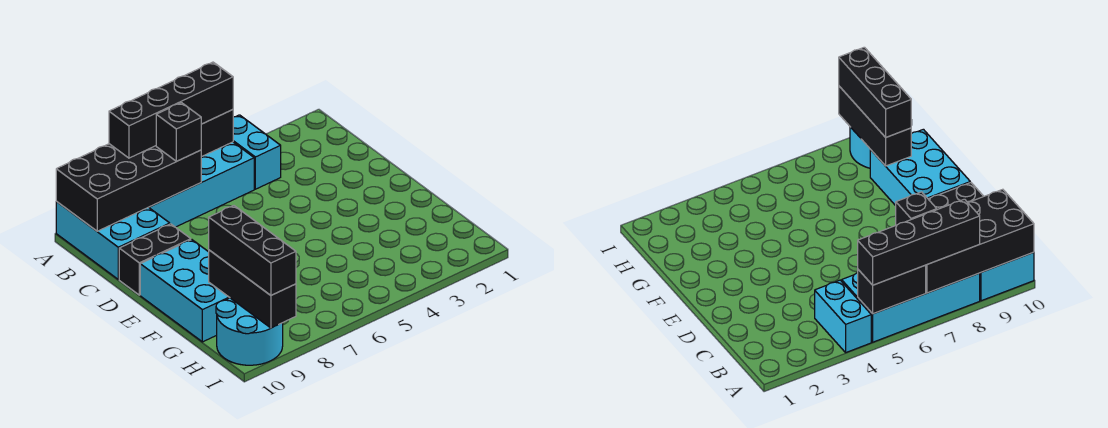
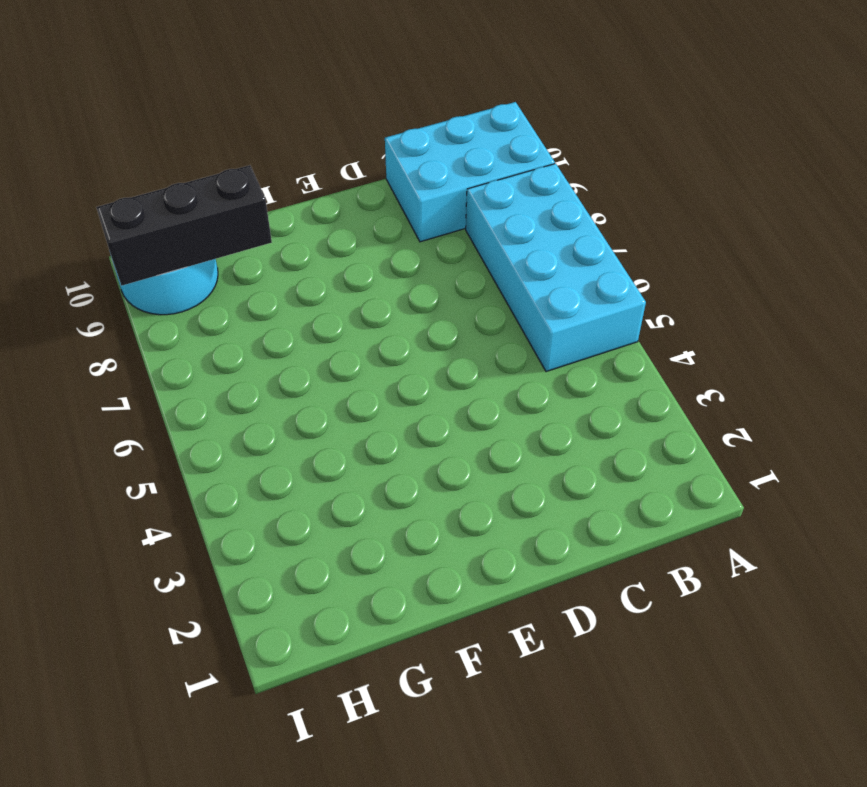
none -> cyan brick A4:B4 level 1
none -> black brick D9:D10 level 1
none -> cyan brick E9:G10 level 1

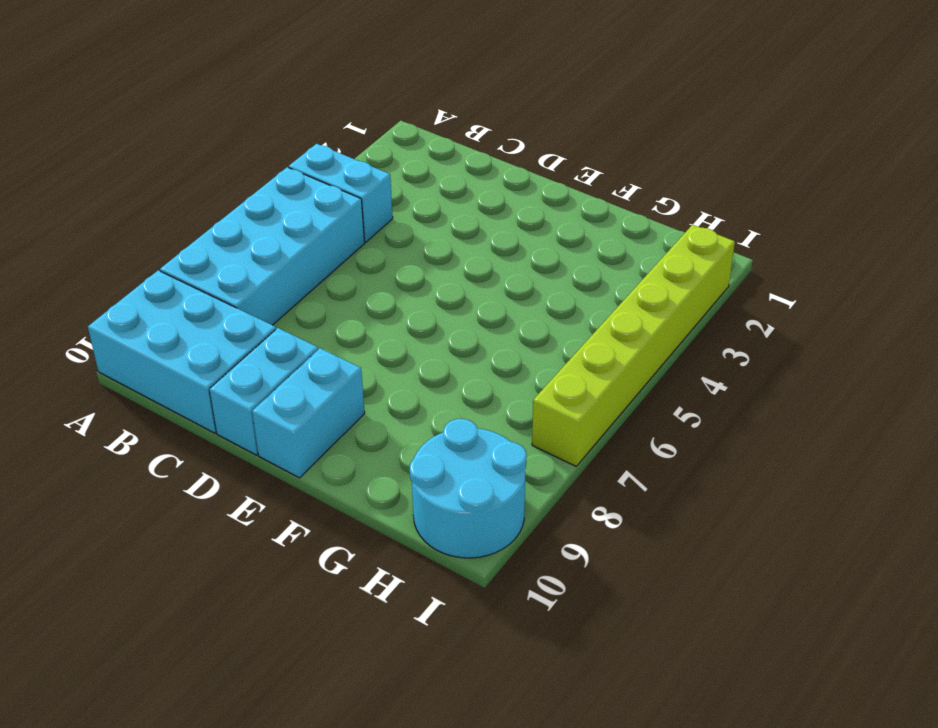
cyan brick D9:D10 level 1 -> black brick D9:D10 level 1
cyan brick E9:E10 level 1 -> cyan brick E9:G10 level 1
lime brick I2:I7 level 1 -> none
none -> black brick A5:A6 level 2
none -> black brick A7:B10 level 2
none -> black brick G9:I9 level 2

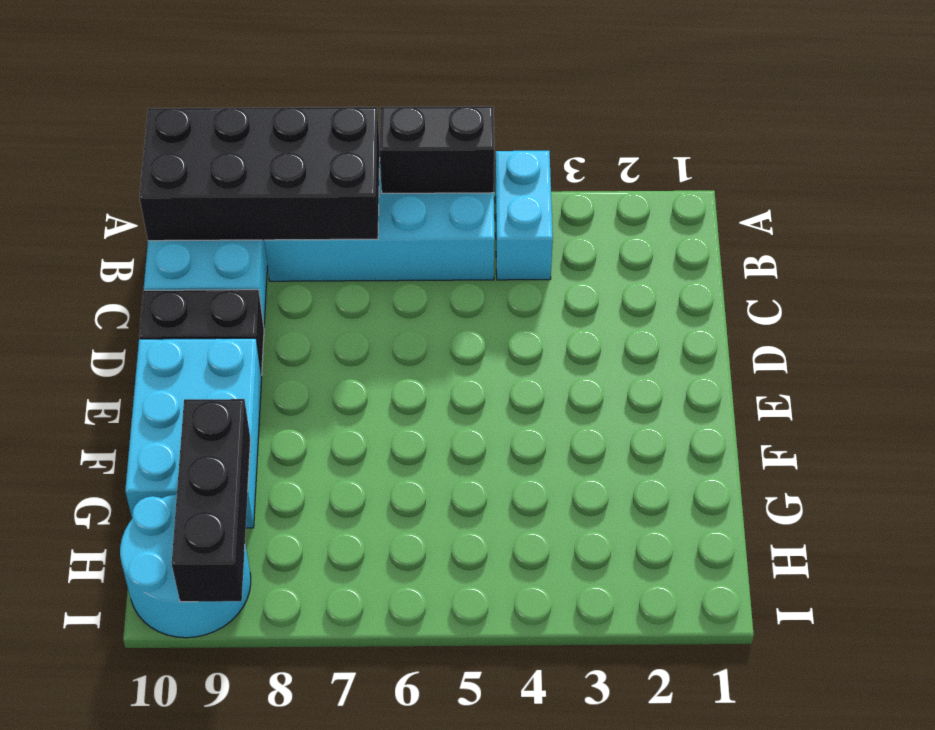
none -> black brick A5:A8 level 3
none -> black brick B7 level 3
none -> black brick G9:I9 level 3

